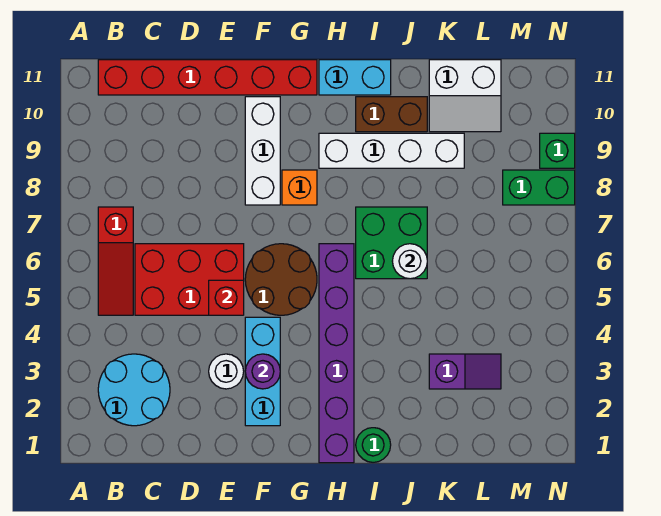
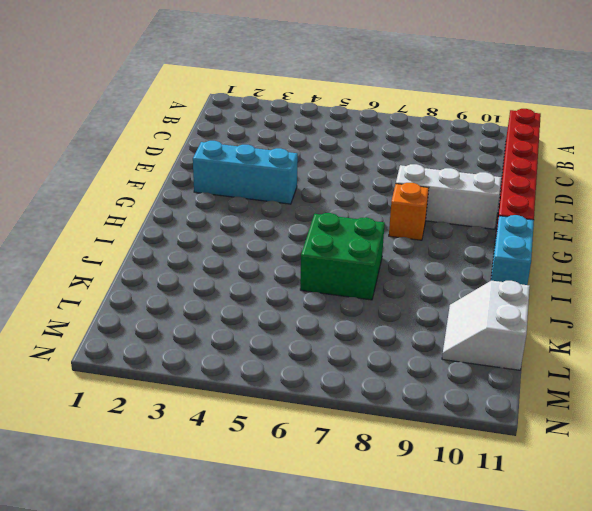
none -> cyan round brick B2:C3 level 1
none -> red slope B5:B7 level 1 top 7
none -> red brick C5:E6 level 1

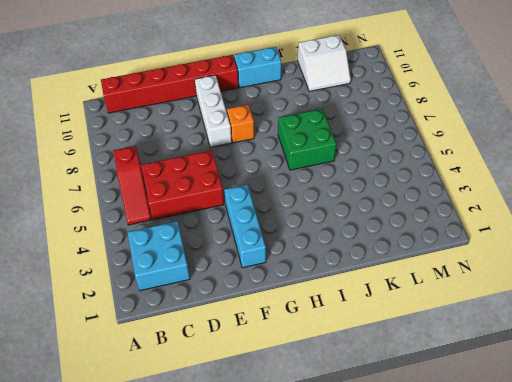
cyan brick B2:C3 level 1 -> cyan round brick B2:C3 level 1
none -> white round brick E3 level 1
none -> brown round brick F5:G6 level 1
none -> purple brick H1:H6 level 1

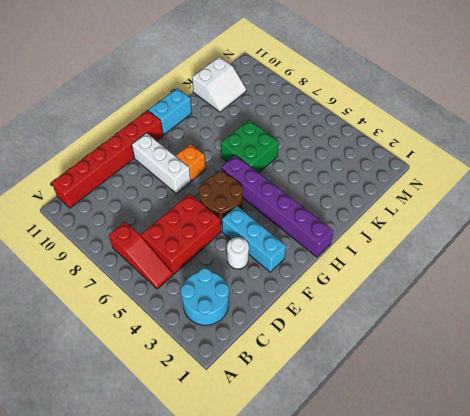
none -> white brick H9:K9 level 1
none -> green round brick I1 level 1
none -> brown brick I10:J10 level 1

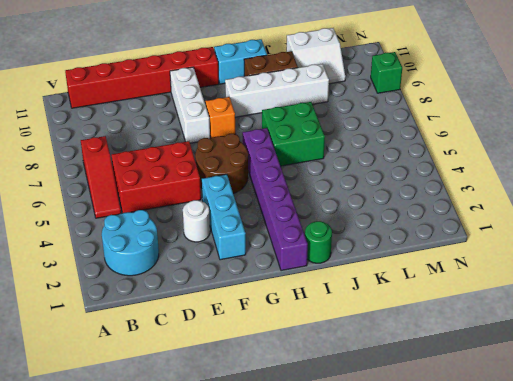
none -> purple slope K3:L3 level 1 top K
none -> green brick M8:N8 level 1
none -> red brick E5 level 2

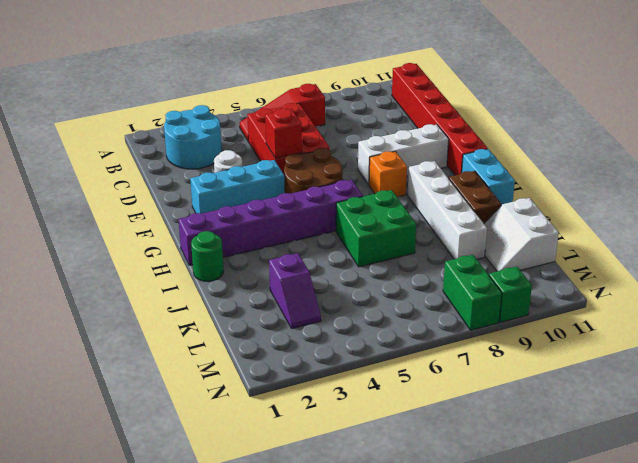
none -> purple round brick F3 level 2
none -> white round brick J6 level 2

